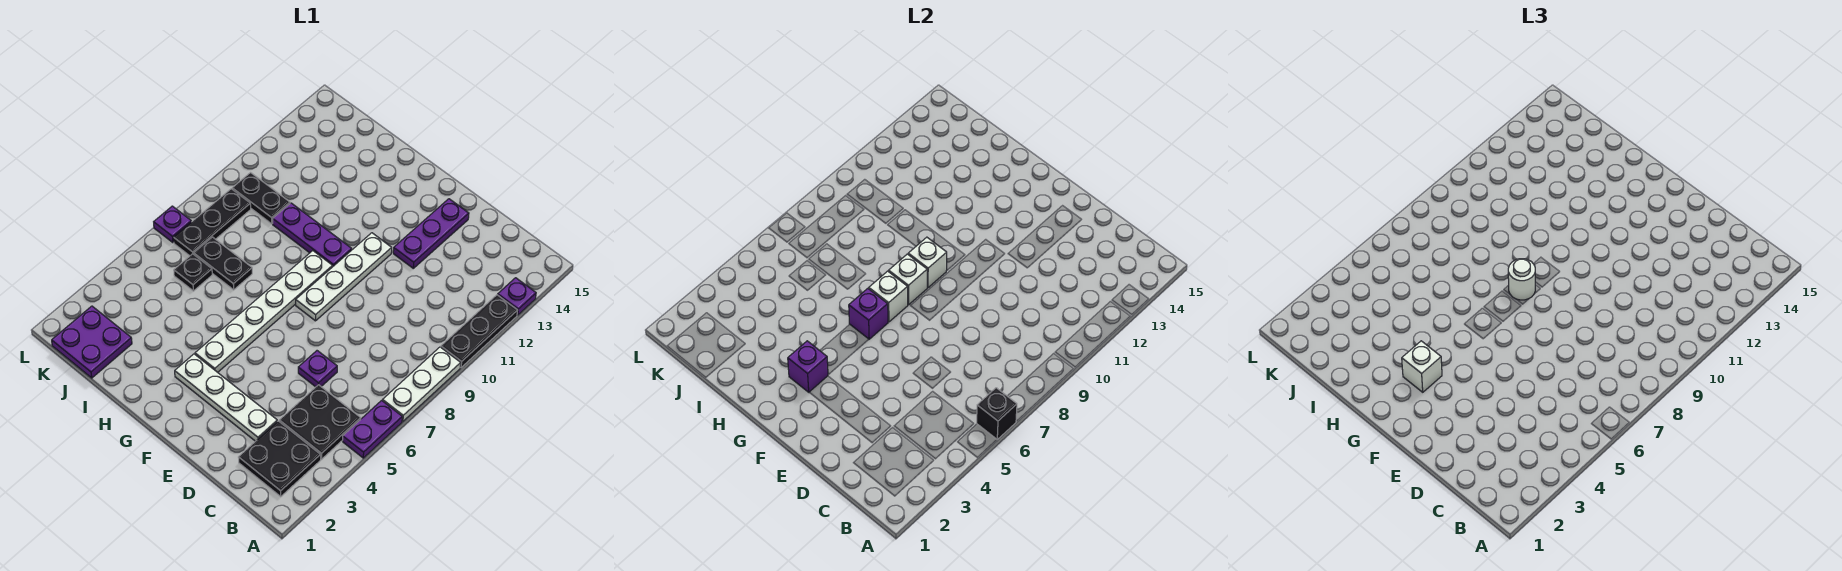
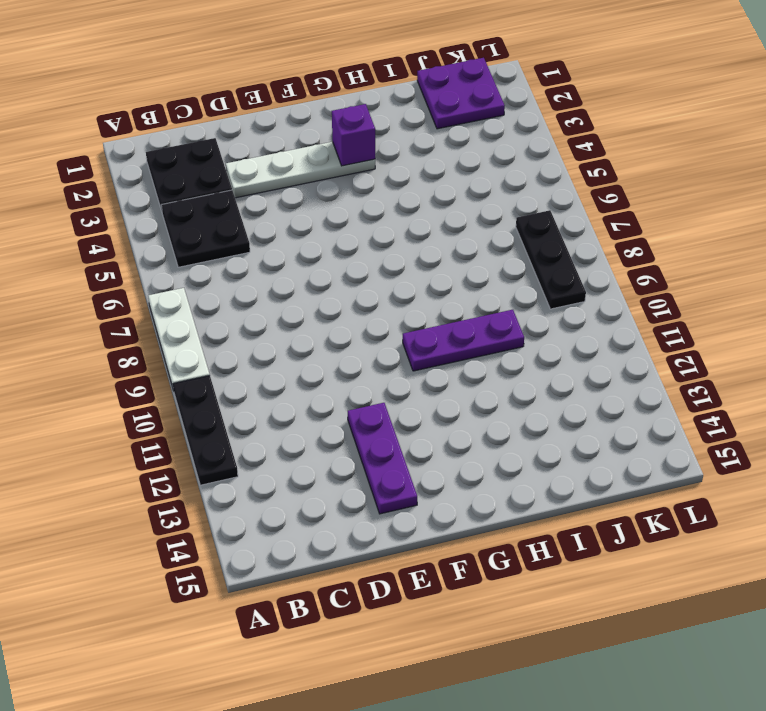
none -> purple plate A5:A6 level 1
none -> purple plate A13 level 1
none -> purple plate D6 level 1

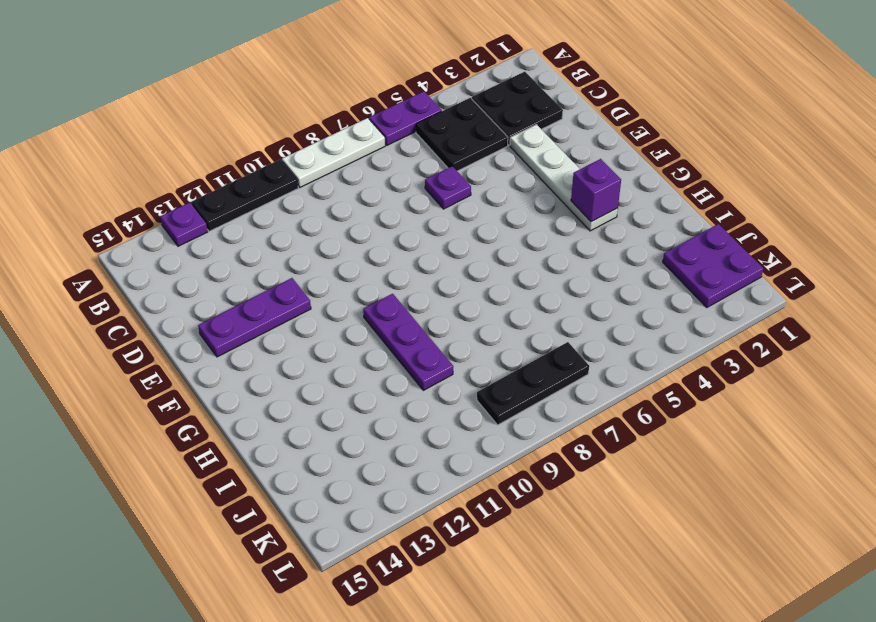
none -> white plate F8:F11 level 1
none -> white plate G4:G9 level 1
none -> black plate I7:J7 level 1

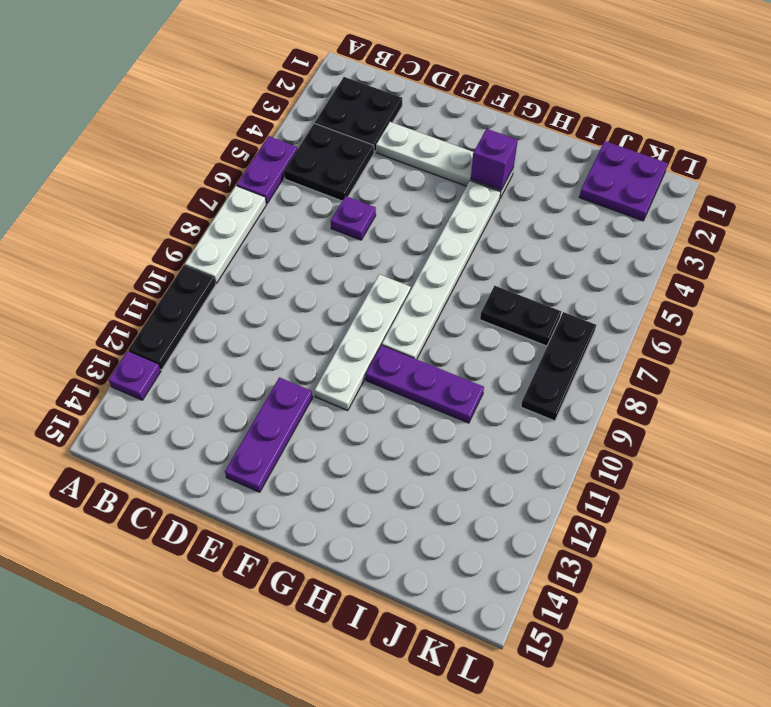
none -> black plate J6 level 1
none -> black plate J10:K10 level 1
none -> purple plate L7 level 1

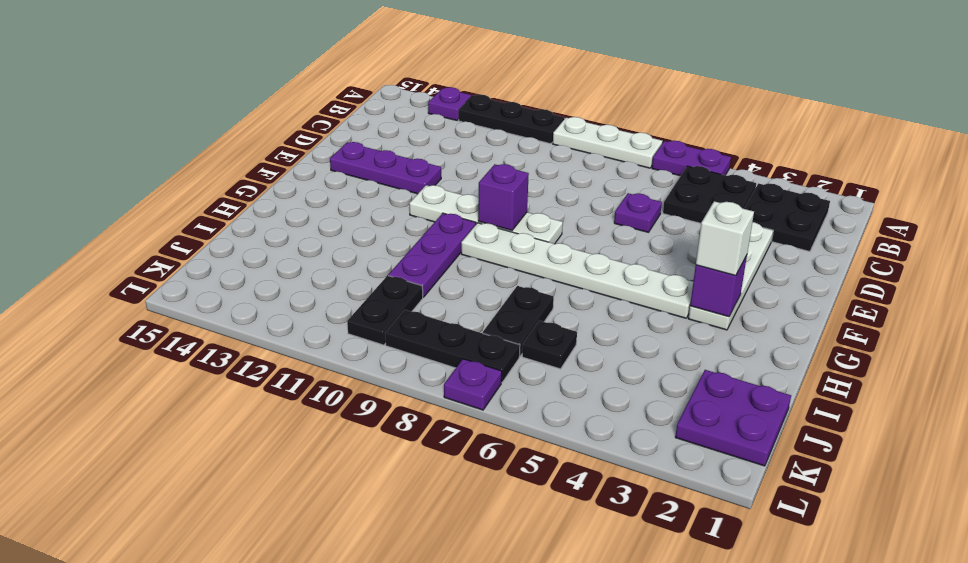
purple brick F9 level 2 -> purple brick G6 level 2
none -> black brick A6 level 2
none -> white brick G7 level 2
none -> white brick G8 level 2

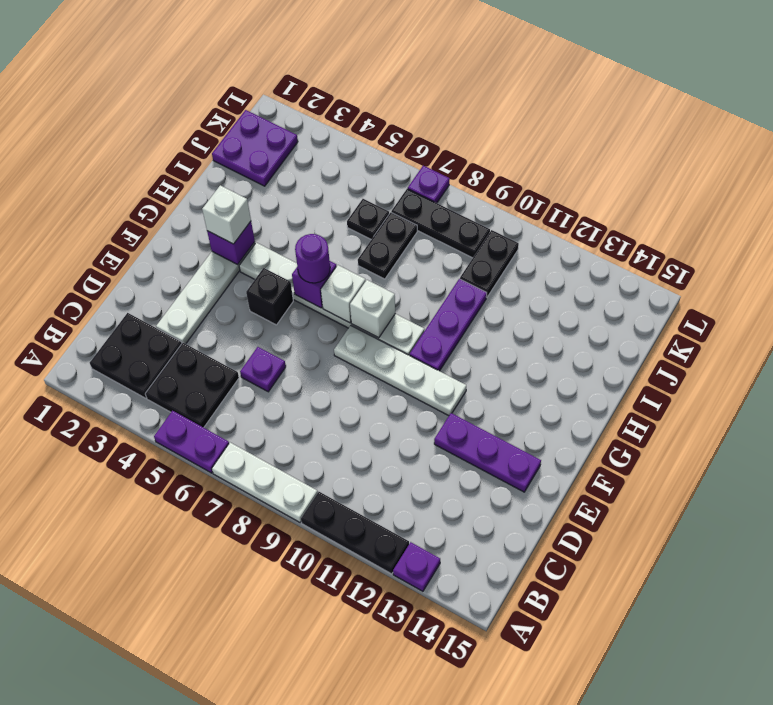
black brick F5 level 1 -> black brick A6 level 2
purple round brick G6 level 3 -> none
none -> white brick G9 level 2
none -> white round brick G8 level 3

